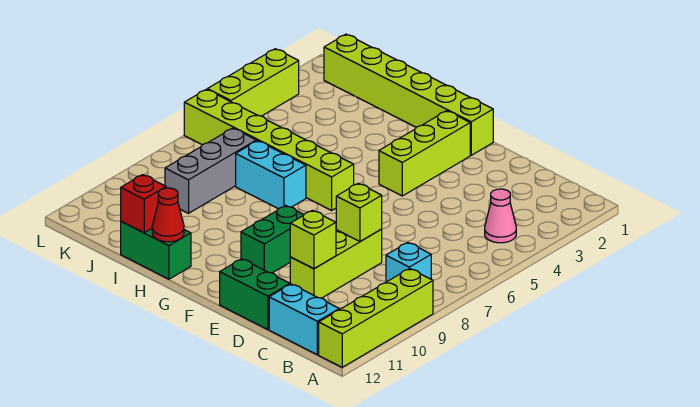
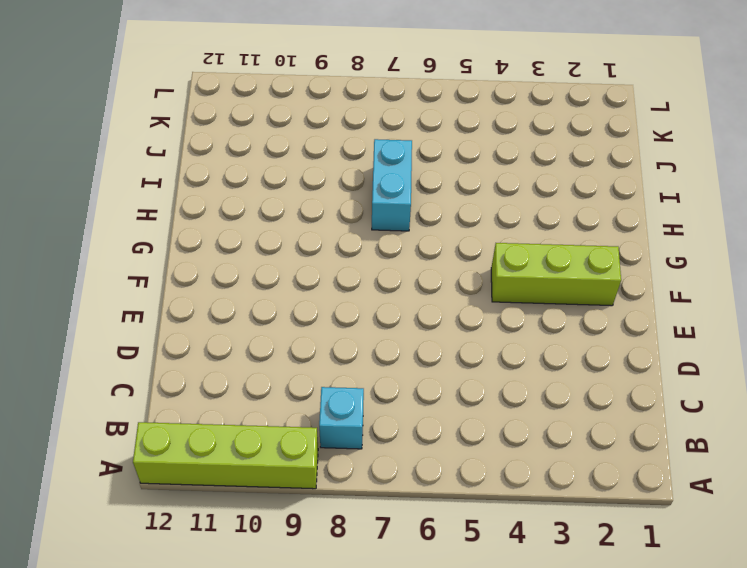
none -> pink cone B4 level 1
none -> cyan brick B12:C12 level 1
none -> lime brick D8:D10 level 1

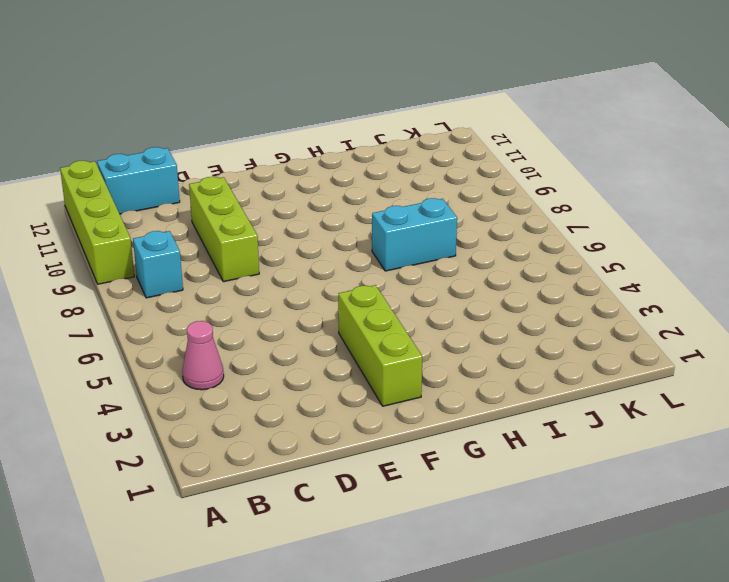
none -> green brick D12:E12 level 1
none -> lime brick F1:K1 level 1
none -> green brick F9:F10 level 1

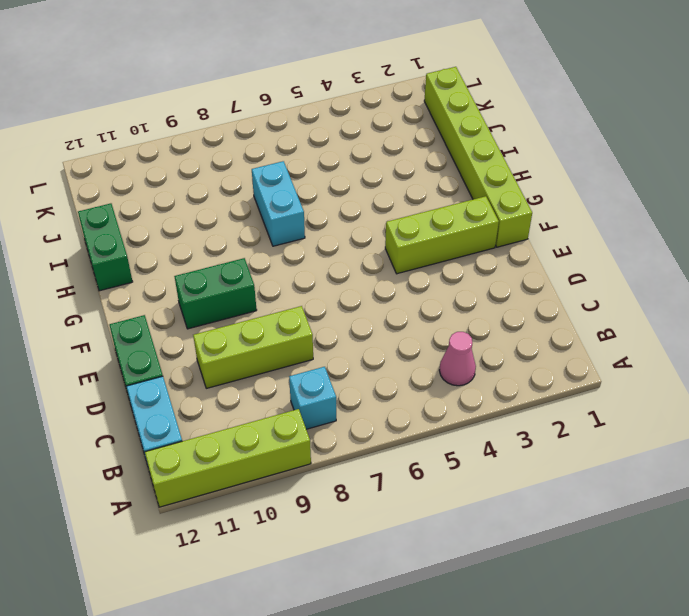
none -> lime brick G6:L6 level 1
none -> grey brick J7:J9 level 1
none -> lime brick L3:L5 level 1

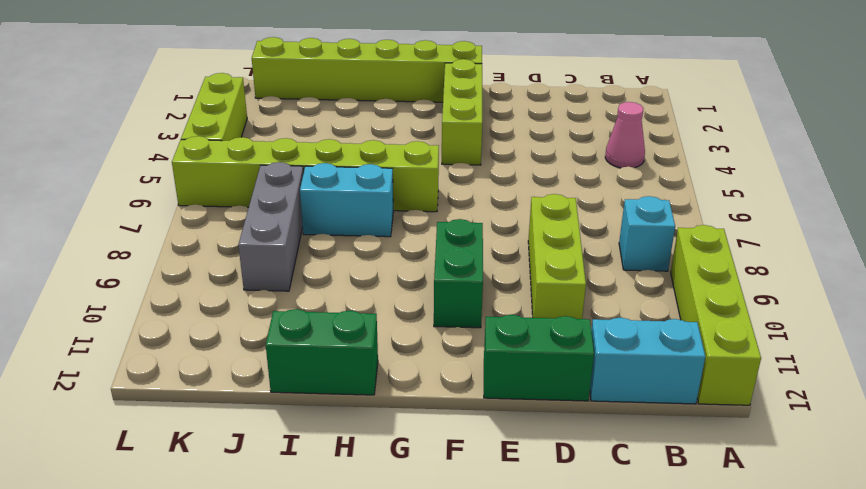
none -> lime brick D8 level 2
none -> lime brick D10 level 2
none -> red cone H12 level 2

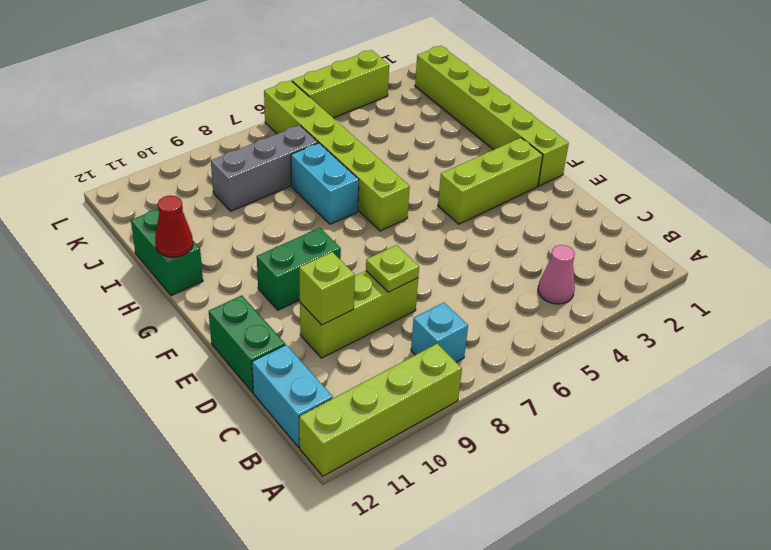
lime plate D8 level 2 -> lime brick D8 level 2
none -> red brick I12 level 2

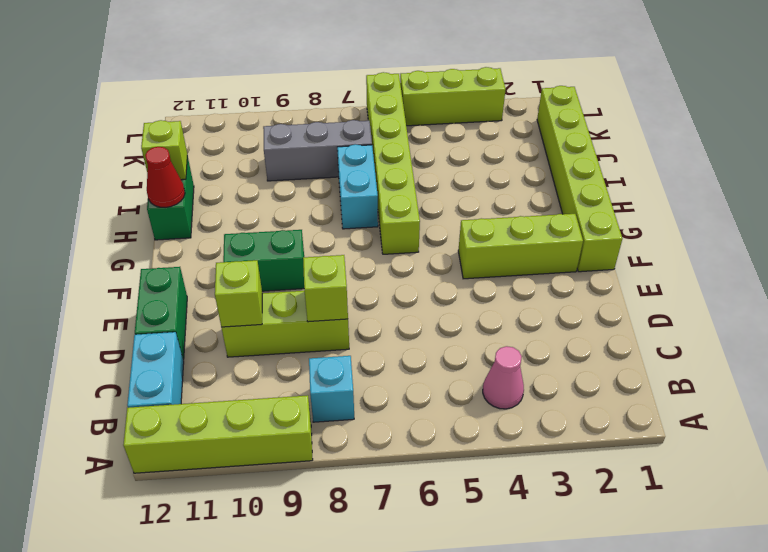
lime brick I12 level 2 -> red brick I12 level 2

